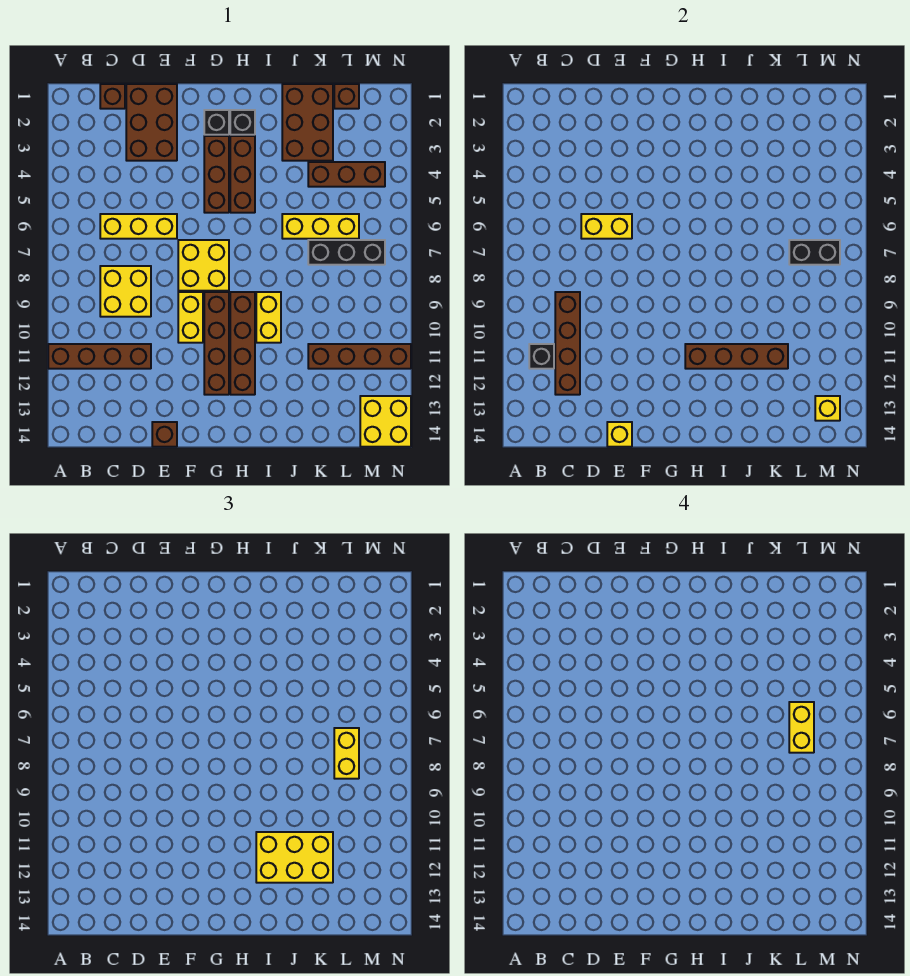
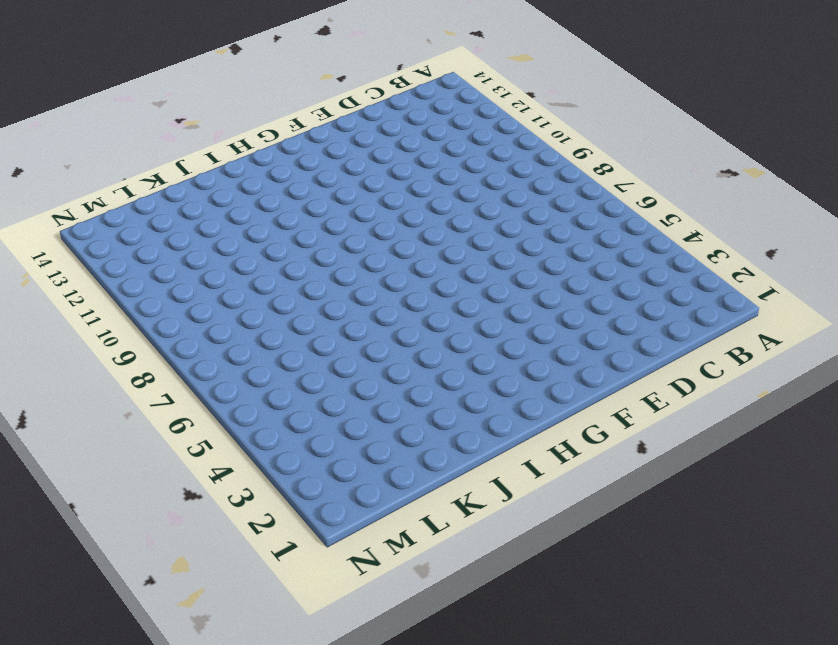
none -> brown brick A11:D11 level 1
none -> brown brick C1 level 1
none -> yellow brick C6:E6 level 1
none -> yellow brick C8:D9 level 1

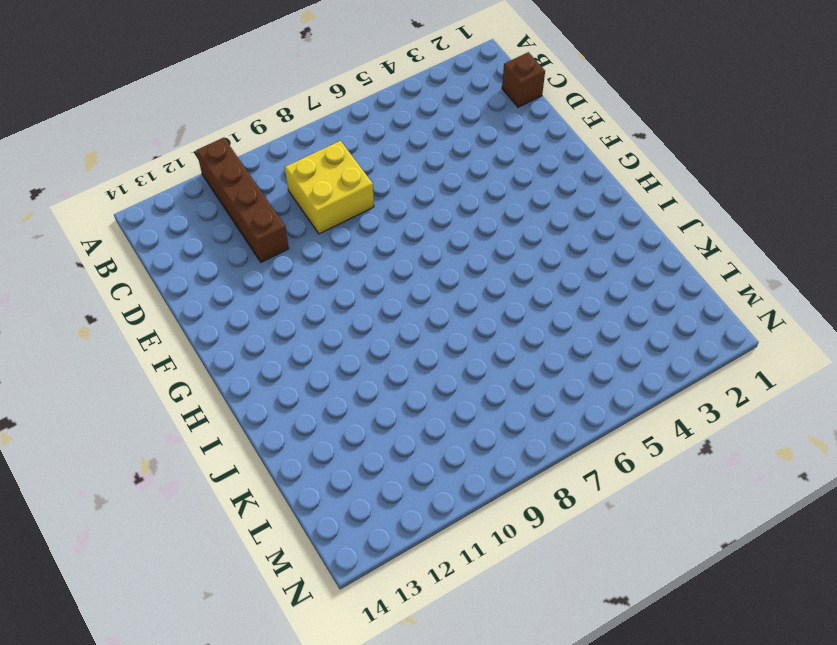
none -> yellow brick C6:E6 level 1
none -> brown brick D1:E3 level 1
none -> brown brick E14 level 1
none -> yellow brick F7:G8 level 1

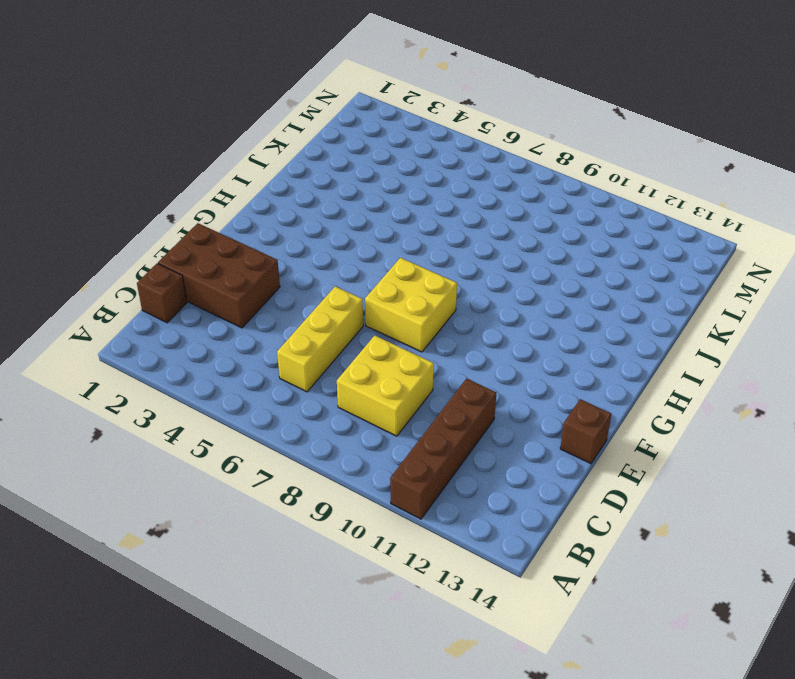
none -> yellow brick F9:F10 level 1
none -> black brick G2 level 1
none -> brown brick G3:G5 level 1
none -> brown brick G9:G12 level 1

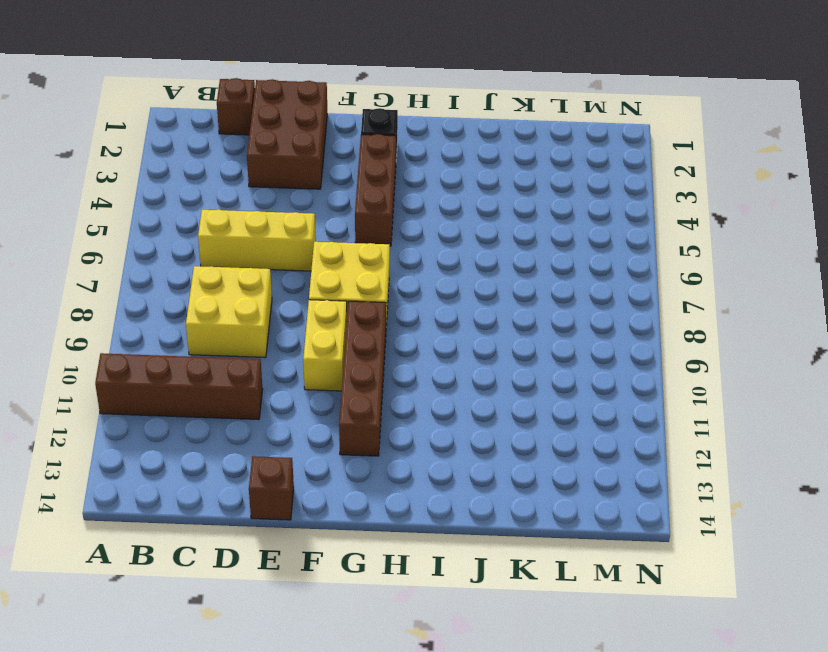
none -> black brick H2 level 1
none -> brown brick H3:H5 level 1
none -> brown brick H9:H12 level 1
none -> yellow brick I9:I10 level 1

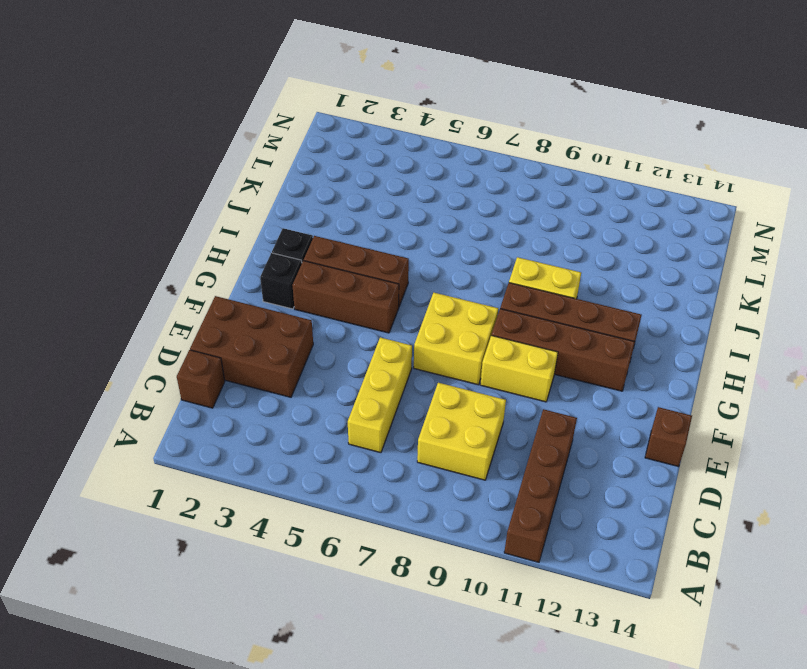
none -> brown brick J1:K3 level 1
none -> yellow brick J6:L6 level 1
none -> brown brick K4:M4 level 1
none -> black brick K7:M7 level 1

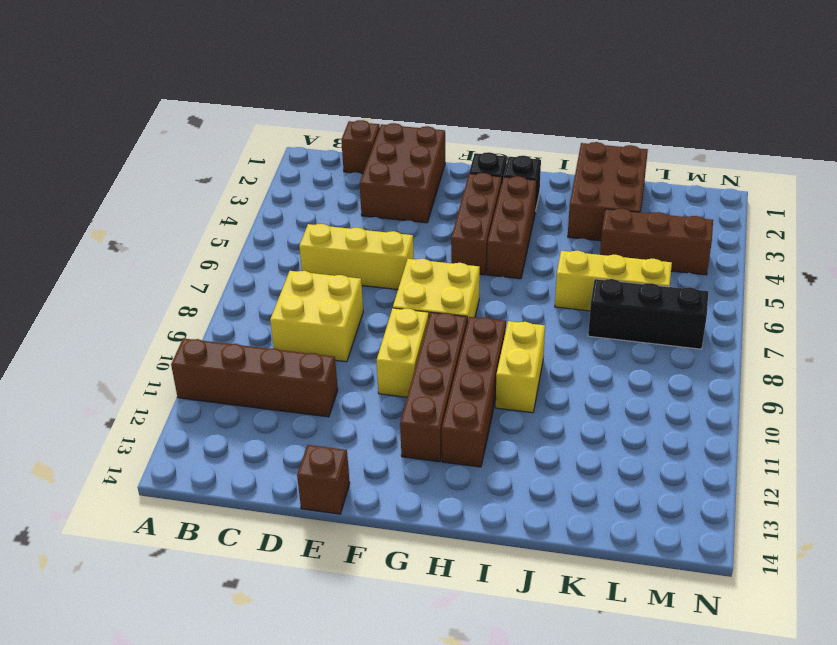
none -> brown brick K11:N11 level 1
none -> brown brick L1 level 1
none -> yellow brick M13:N14 level 1
none -> black brick B11 level 2

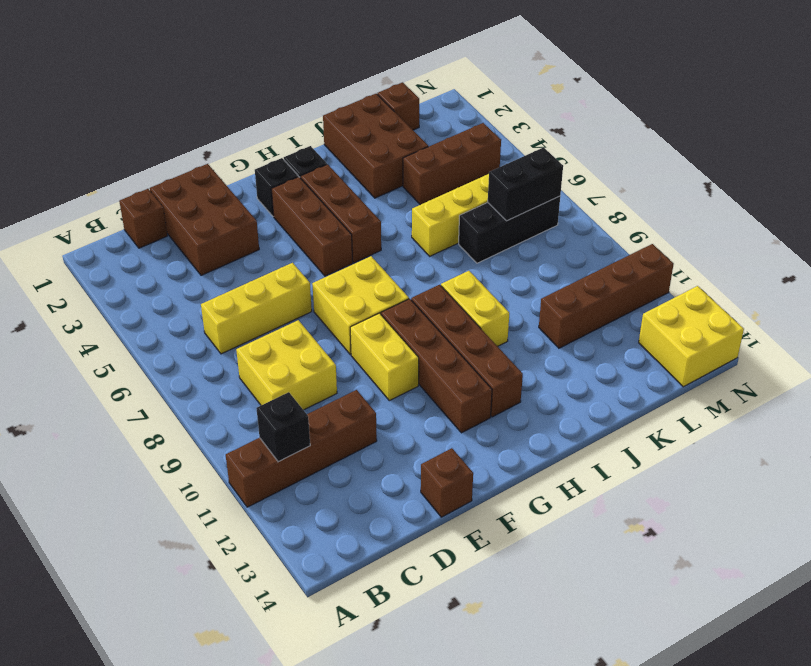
none -> brown brick C9:C12 level 2
none -> yellow brick D6:E6 level 2
none -> yellow brick E14 level 2
none -> brown brick H11:K11 level 2

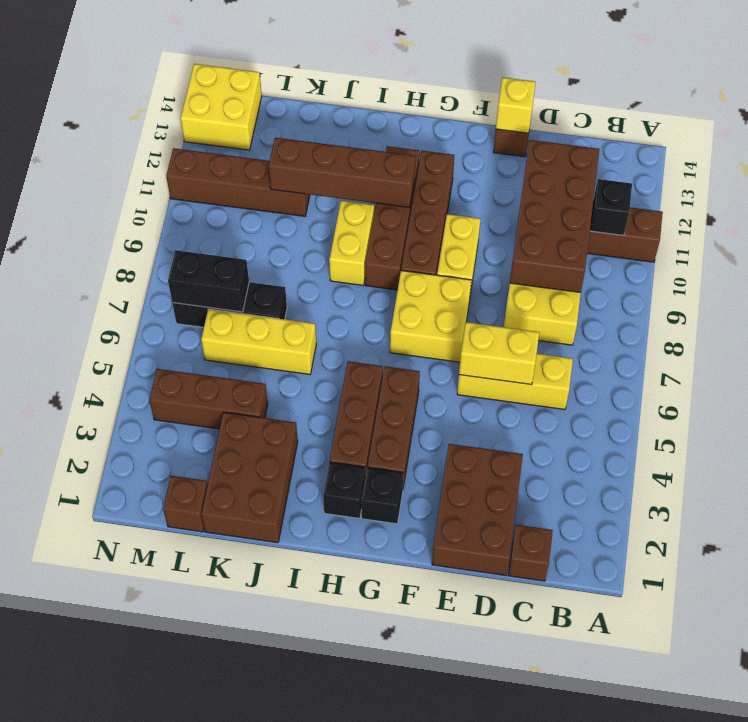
brown brick C9:D12 level 2 -> brown brick C9:C12 level 2
none -> yellow brick M13 level 2
none -> yellow brick I11:K12 level 3
none -> yellow brick L7:L8 level 3
none -> yellow brick L6:L7 level 4

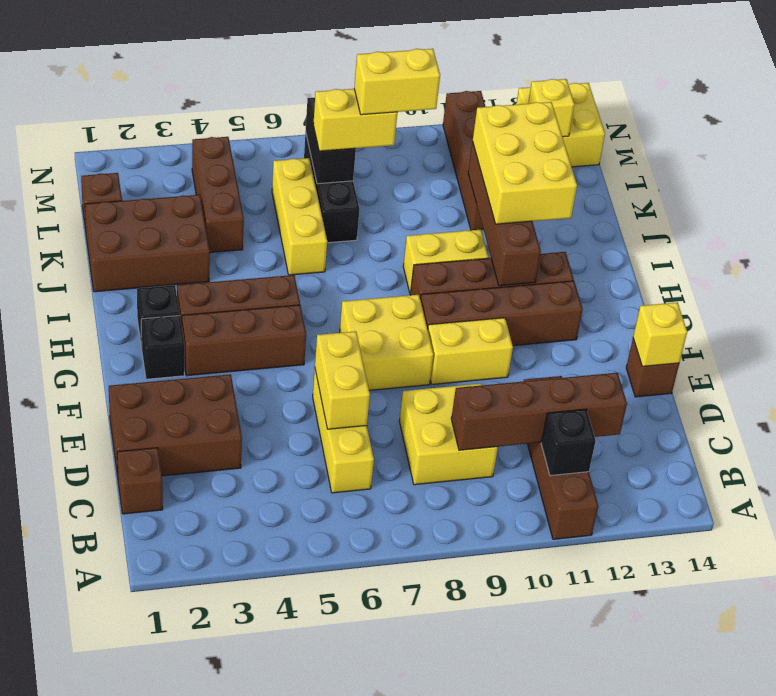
yellow brick L8:L9 level 4 -> yellow brick L6:L7 level 4

